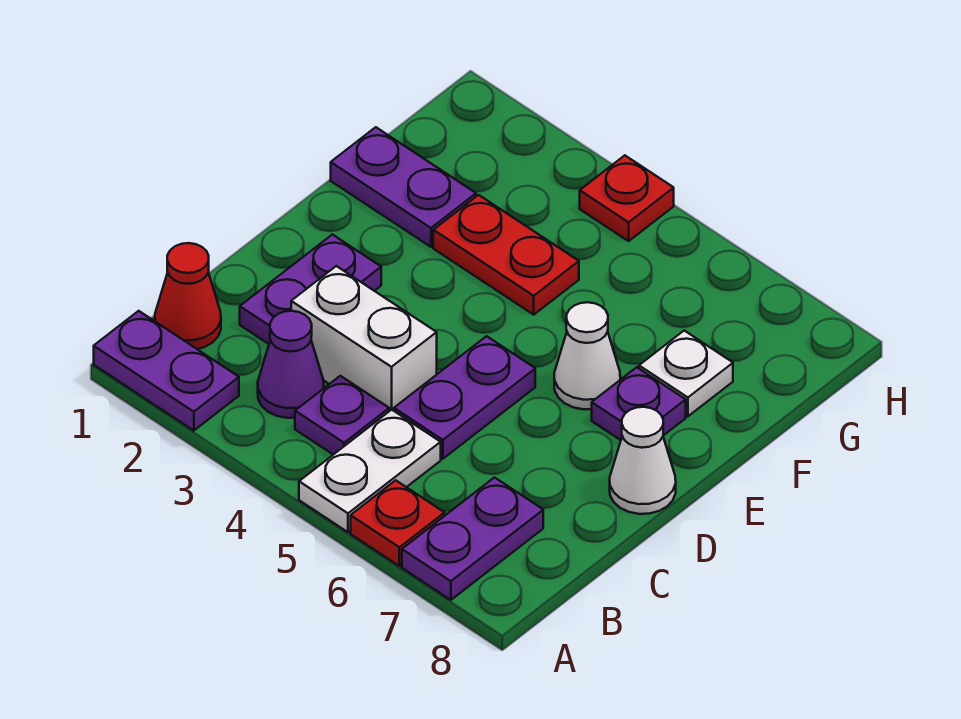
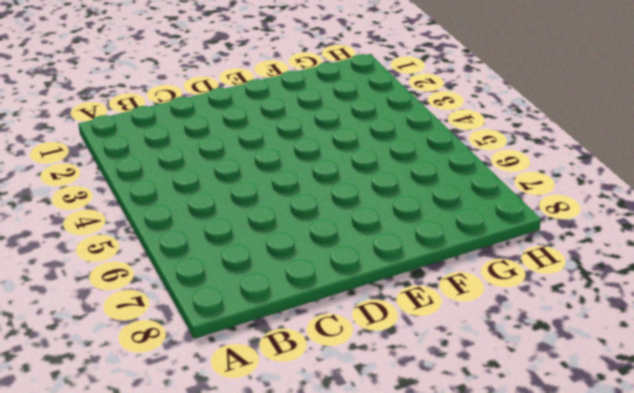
none -> purple plate A1:A2 level 1
none -> white plate A5:B5 level 1
none -> red plate A6 level 1

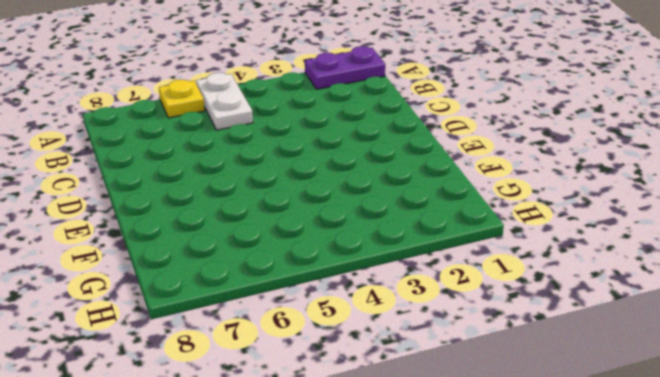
yellow plate A6 level 1 -> red plate A6 level 1
none -> purple plate A7:B7 level 1
none -> red cone B1 level 1
none -> purple cone B3 level 1

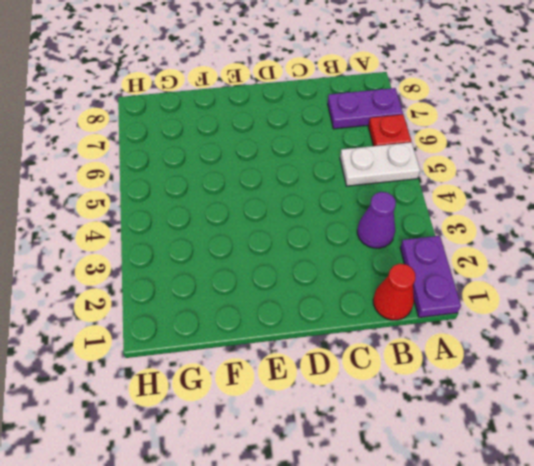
none -> purple plate B4 level 1
none -> purple plate C2:D2 level 1
none -> white brick C3:C4 level 1

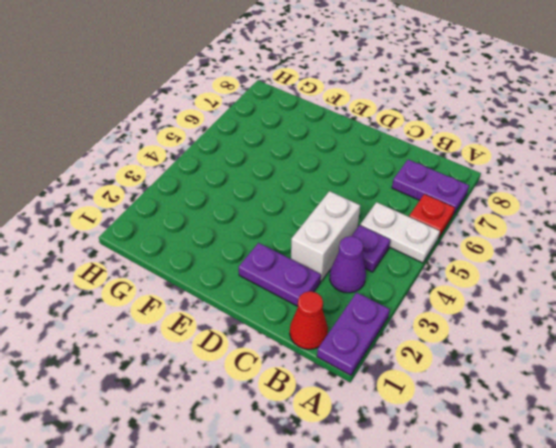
none -> purple plate C5:D5 level 1
none -> white cone D8 level 1
none -> white cone E6 level 1

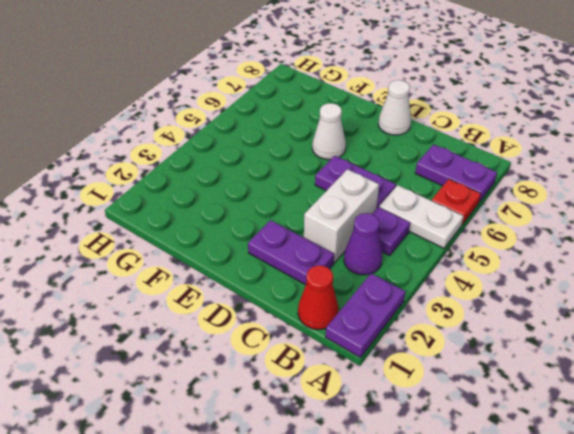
none -> purple plate E7 level 1
none -> purple plate F1:F2 level 1
none -> red plate F3:F4 level 1

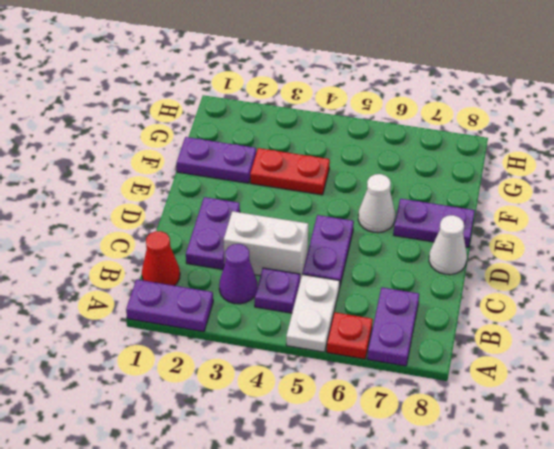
purple plate E7:E8 level 1 -> purple plate E7 level 1
none -> white plate F7 level 1
none -> red plate H4 level 1

